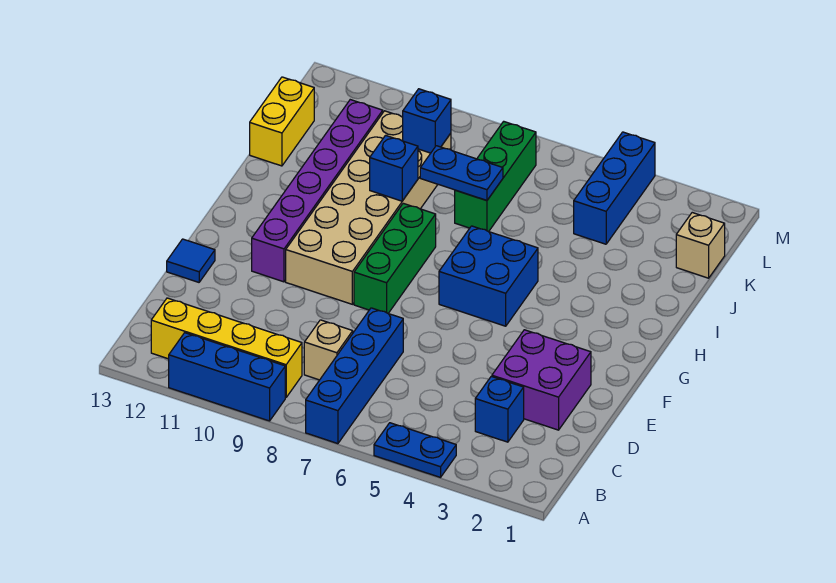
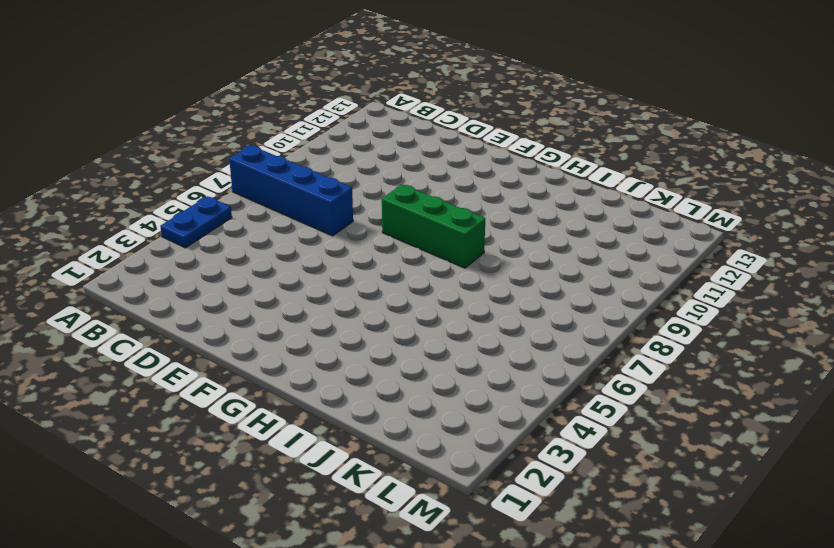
none -> blue brick A9:A11 level 1
none -> yellow brick B9:B12 level 1
none -> blue brick C3 level 1

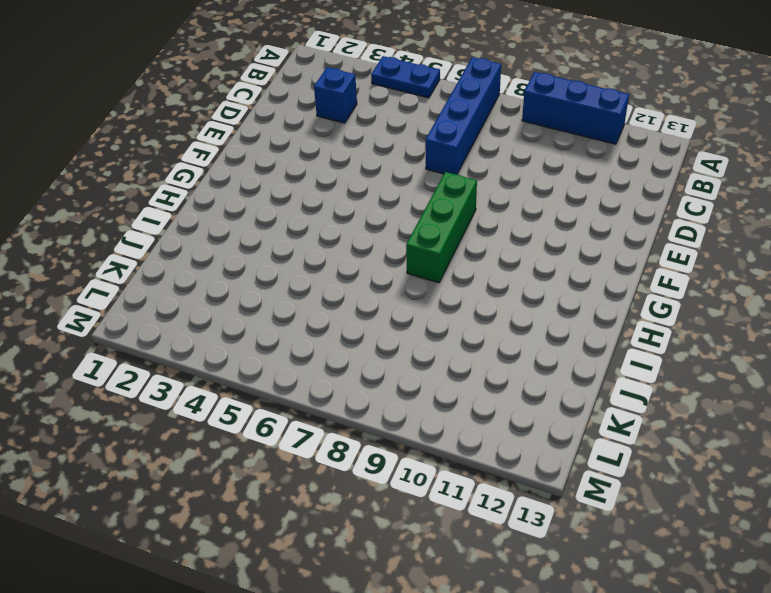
none -> yellow brick B9:B12 level 1
none -> tan brick C8 level 1
none -> purple brick D2:E3 level 1

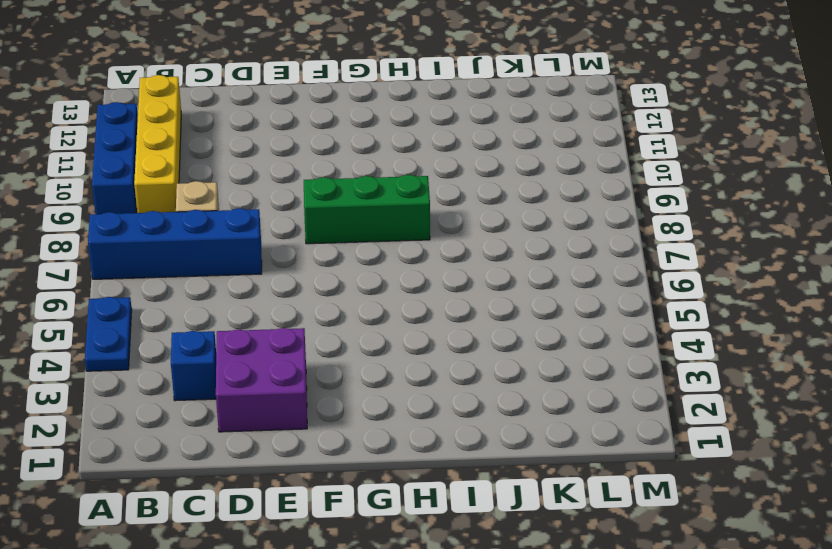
none -> blue tile E13 level 1
none -> tan brick F9:K10 level 1
none -> purple brick F11:K11 level 1

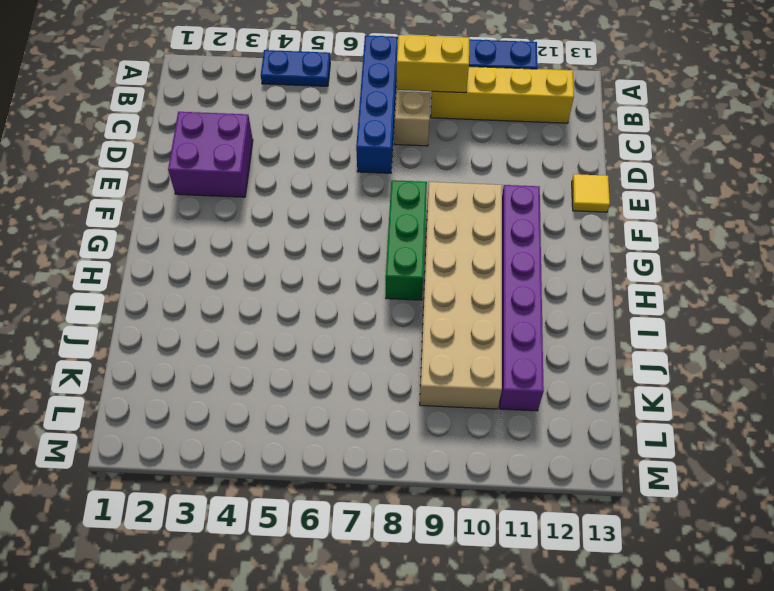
yellow brick B8:B9 level 2 -> yellow brick J13:K13 level 1
yellow tile E13 level 1 -> blue tile E13 level 1
none -> blue brick C3 level 1
none -> blue brick G5:H6 level 1
none -> green brick J7:L7 level 1

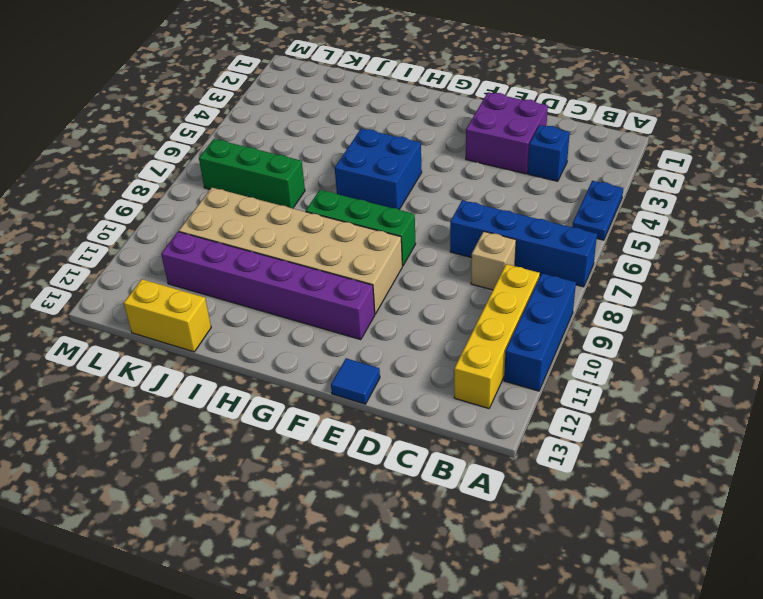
none -> tan brick K1 level 1
none -> blue brick K4:M4 level 1
none -> blue brick I9 level 2

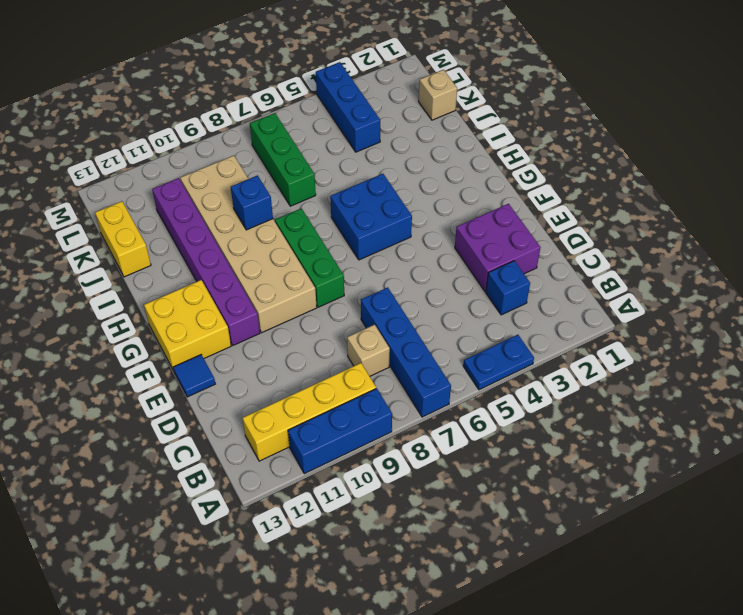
yellow brick F12:G13 level 1 -> none
none -> blue plate J7:J8 level 2
none -> blue brick K9 level 2

